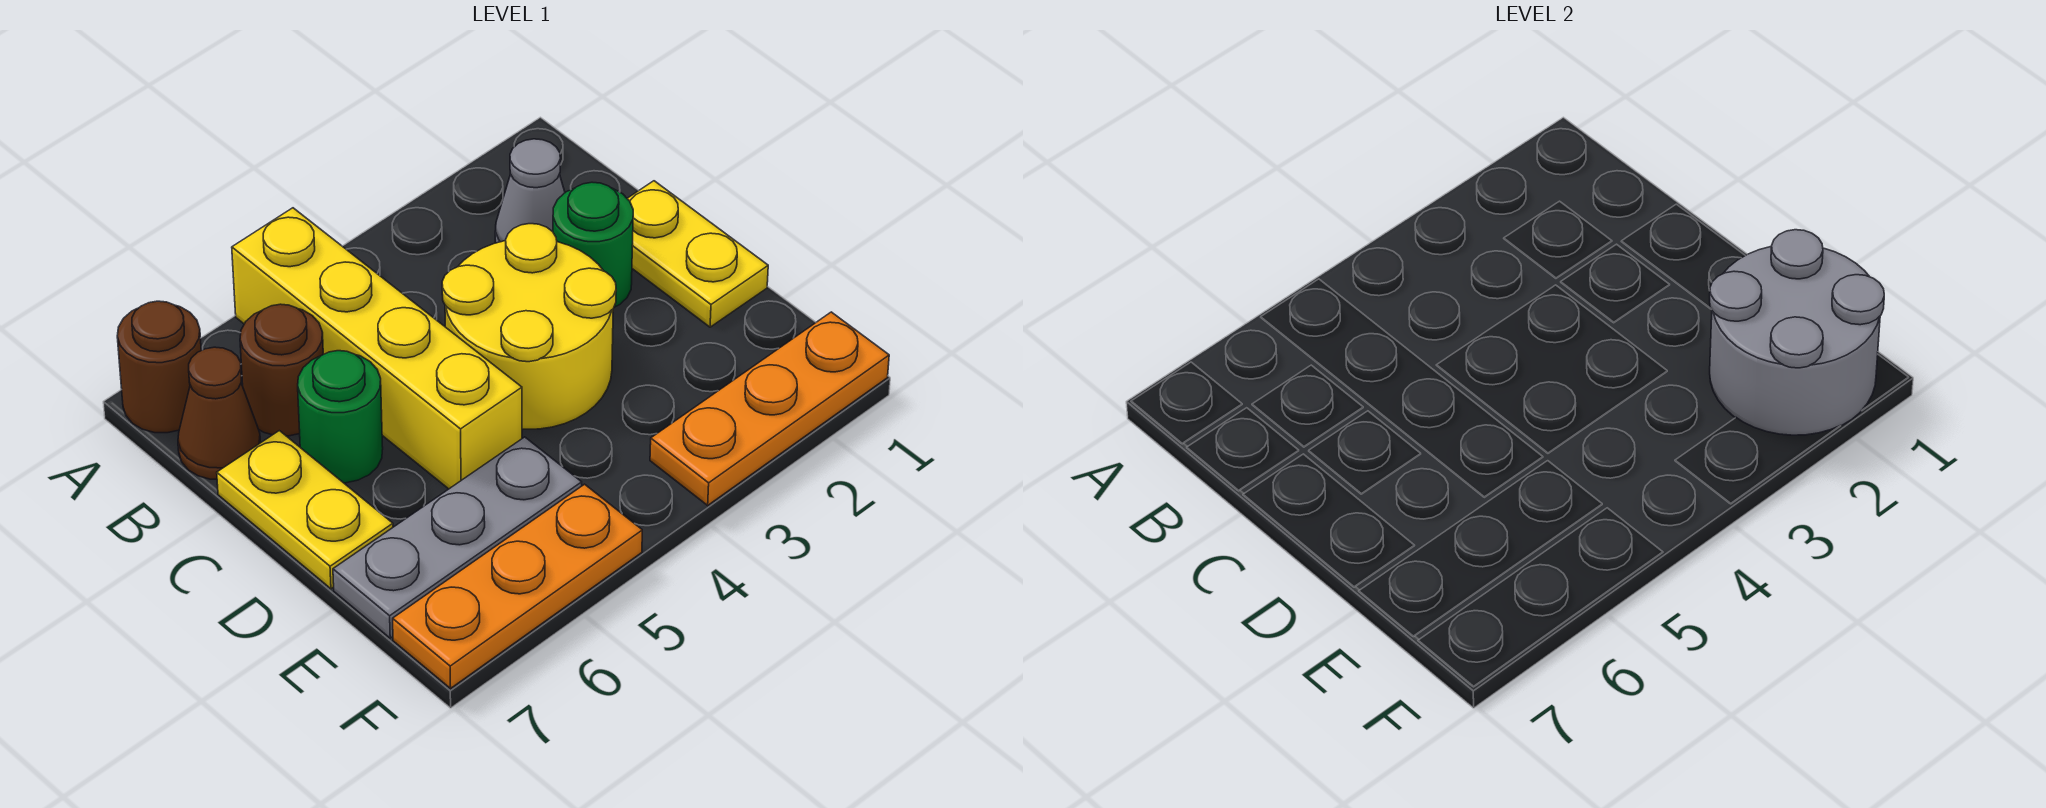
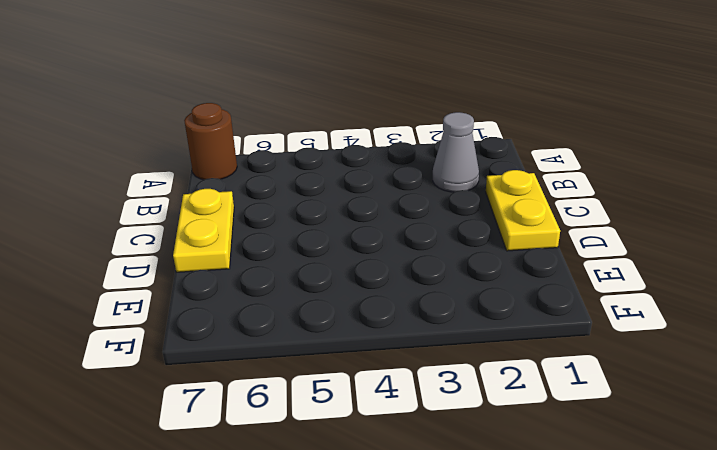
none -> yellow brick A5:D5 level 1
none -> brown round brick B6 level 1
none -> brown cone B7 level 1

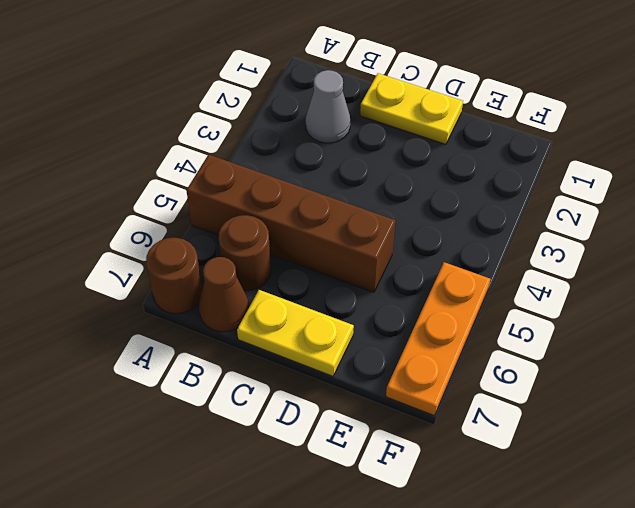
brown brick A5:D5 level 1 -> yellow brick A5:D5 level 1
none -> green round brick C2 level 1
none -> yellow round brick C3:D4 level 1
none -> green round brick C6 level 1

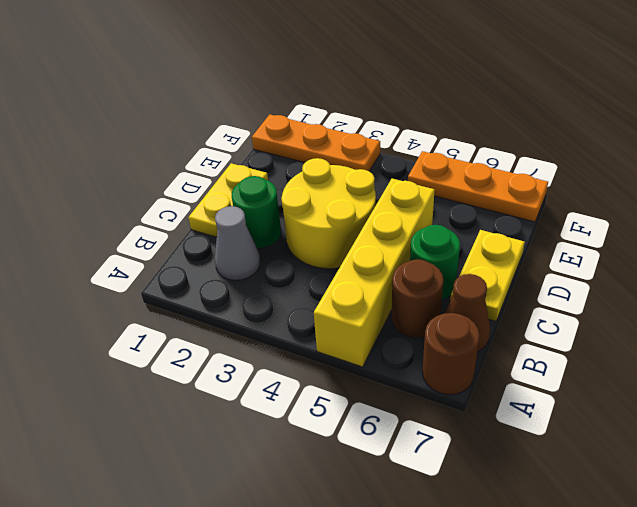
none -> grey plate E5:E7 level 1
none -> grey round brick E1:F2 level 2

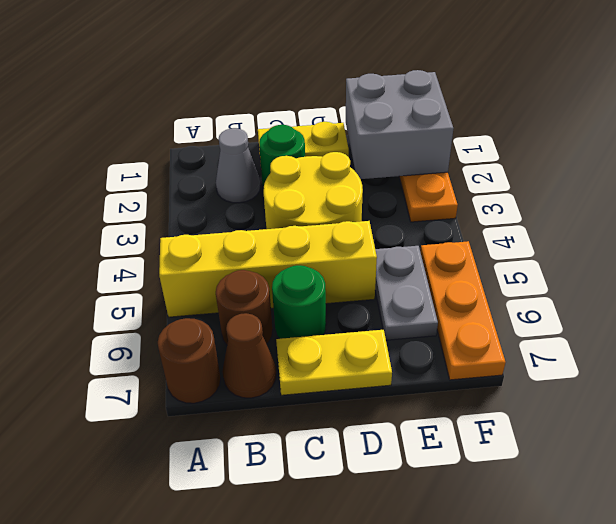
grey brick E1:F2 level 2 -> grey round brick E1:F2 level 2
grey plate E5:E6 level 1 -> grey plate E5:E7 level 1

